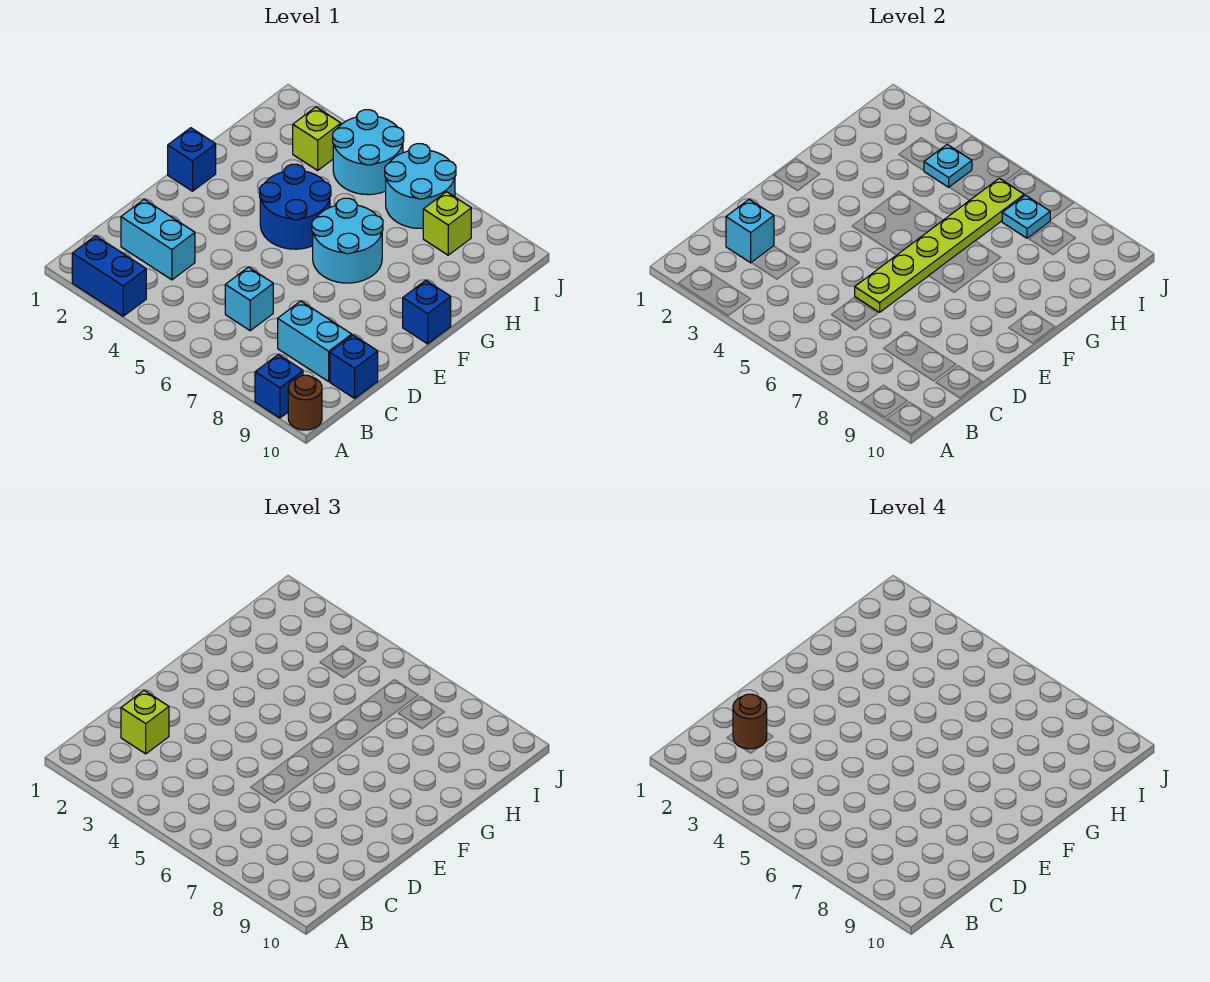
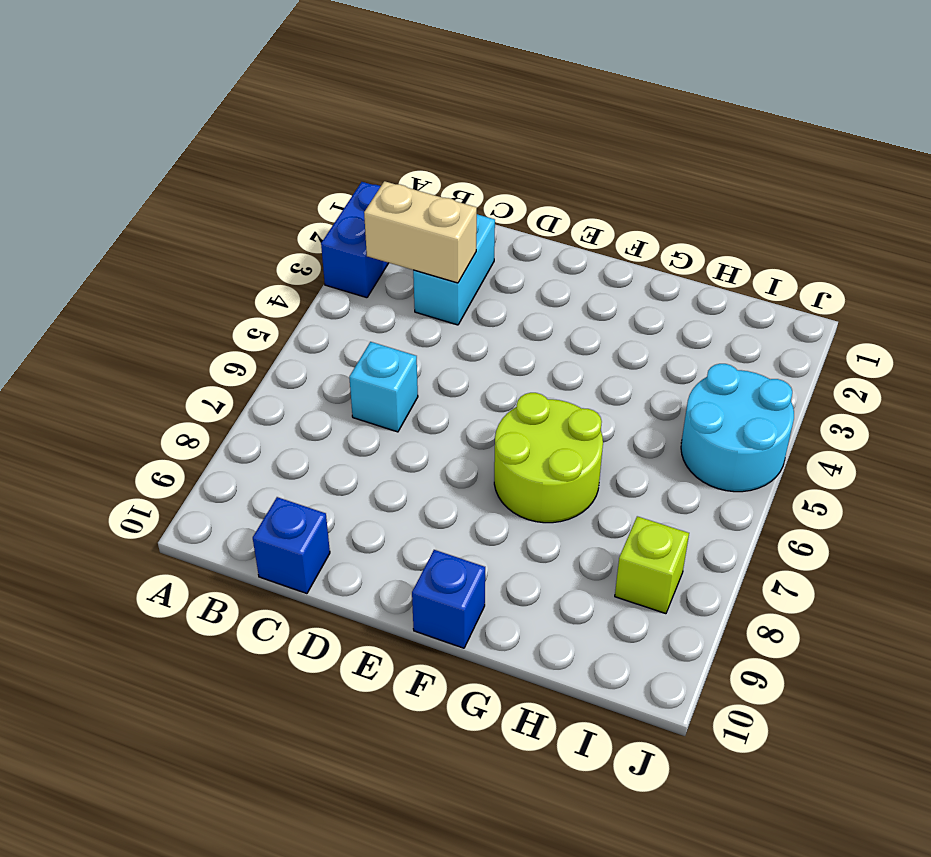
tan brick B3:C3 level 2 -> none
lime round brick F6:G7 level 1 -> cyan round brick F6:G7 level 1
none -> blue brick A9 level 1
none -> brown round brick A10 level 1
none -> cyan brick C8:C9 level 1

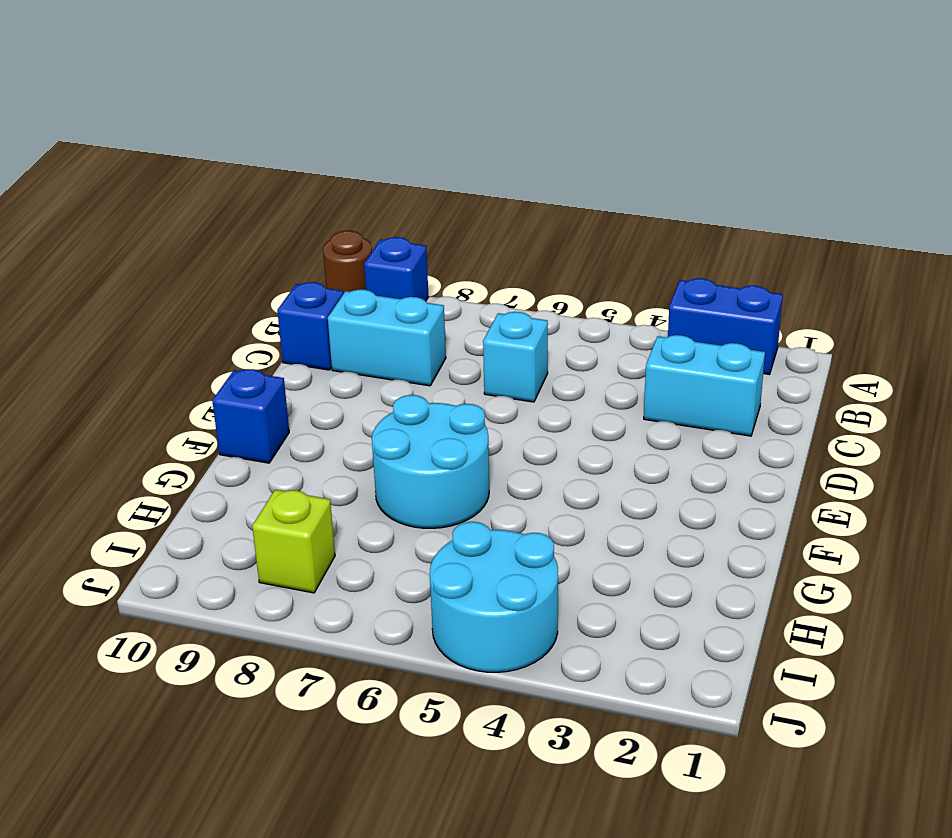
none -> blue brick F1 level 1
none -> blue round brick F4:G5 level 1
none -> lime brick I3 level 1

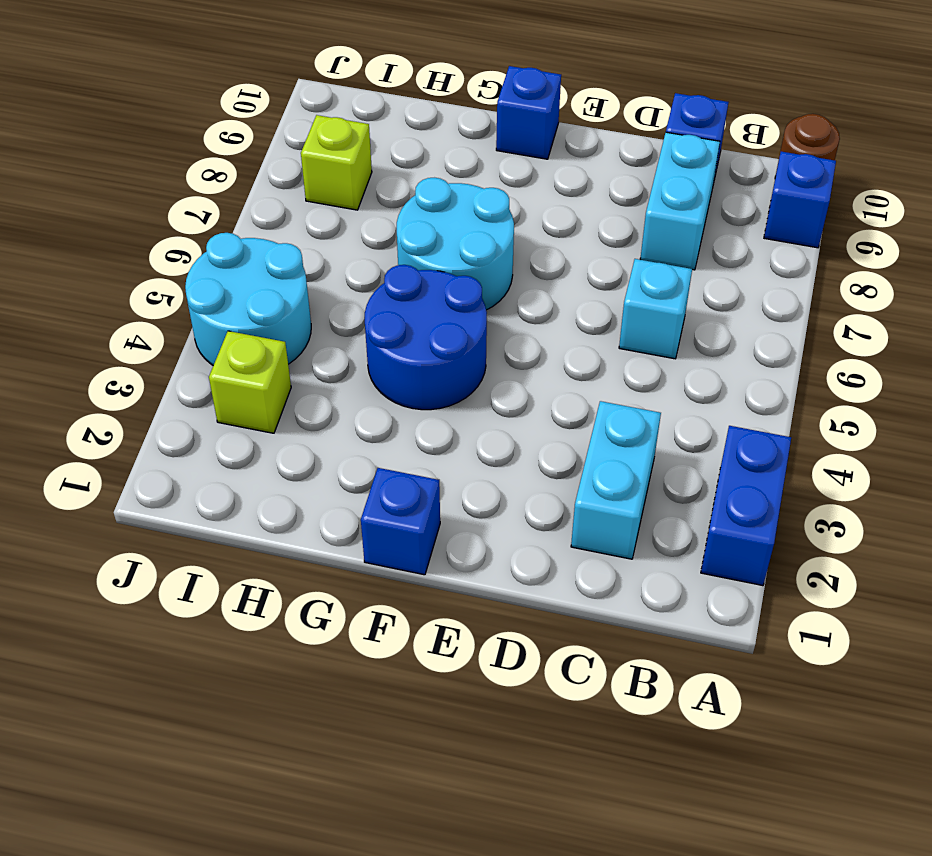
none -> cyan round brick I6:J7 level 1
none -> cyan brick C2 level 2
none -> lime plate D6:I6 level 2

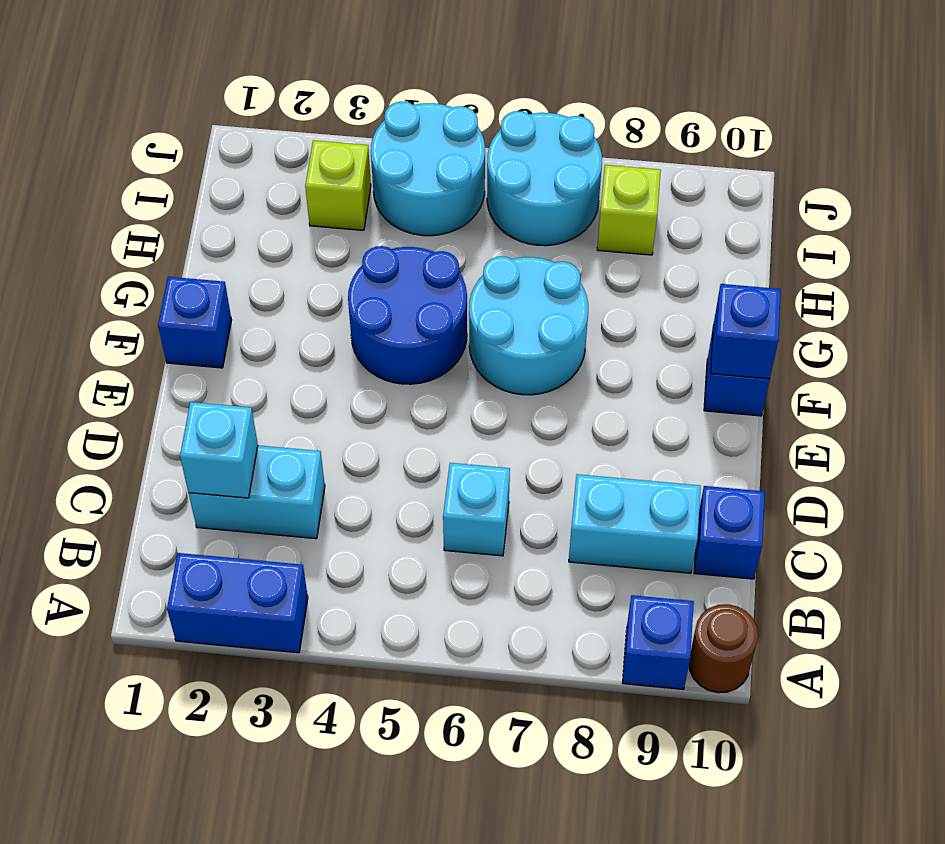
blue brick F10 level 2 -> none
none -> lime plate D6:I6 level 2
none -> cyan plate I4 level 2
none -> cyan plate I7 level 2

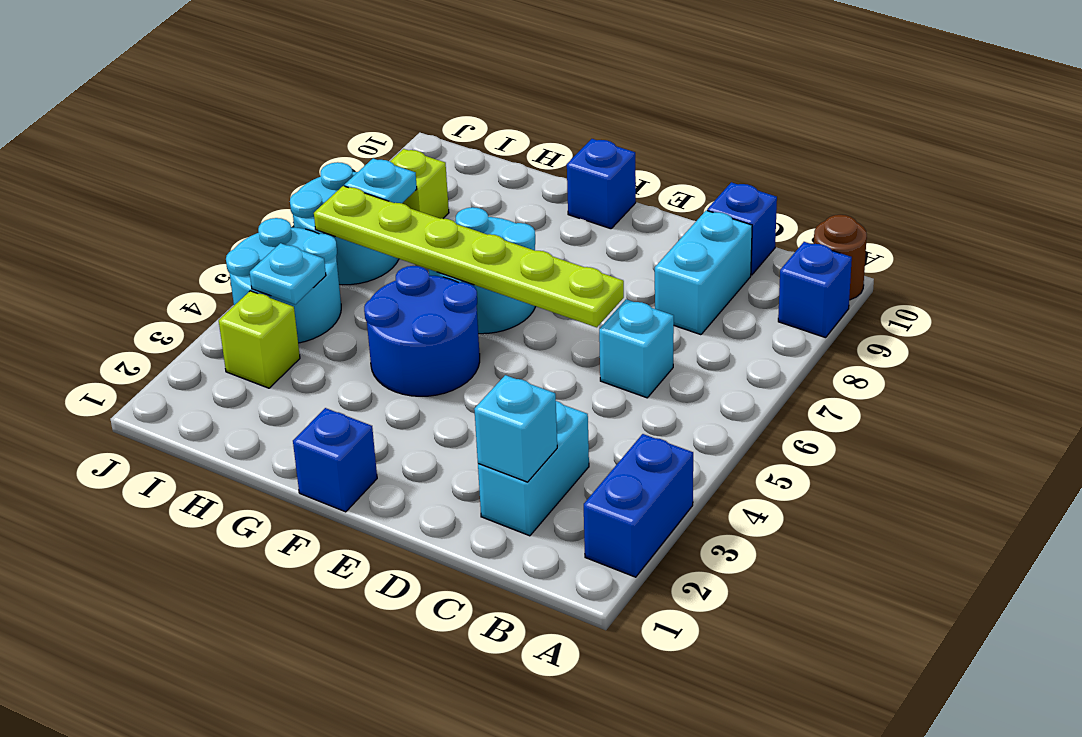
none -> lime brick C2 level 3
none -> brown round brick C2 level 4

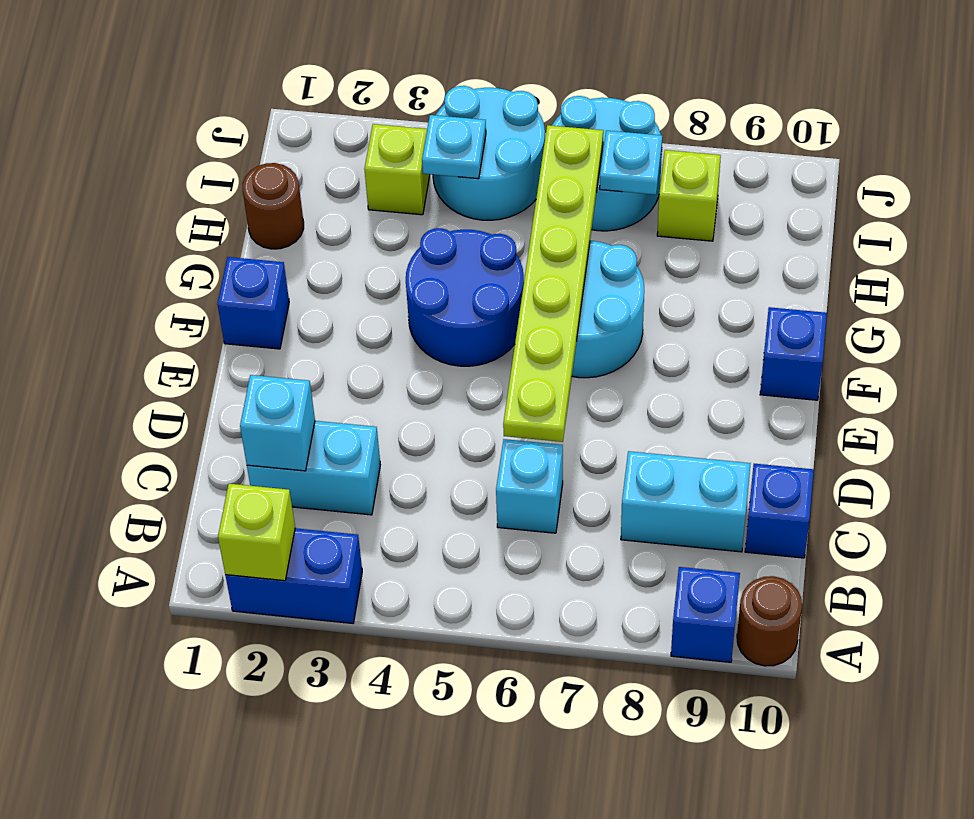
lime brick A2 level 2 -> lime brick C2 level 3
brown round brick H1 level 1 -> brown round brick C2 level 4

